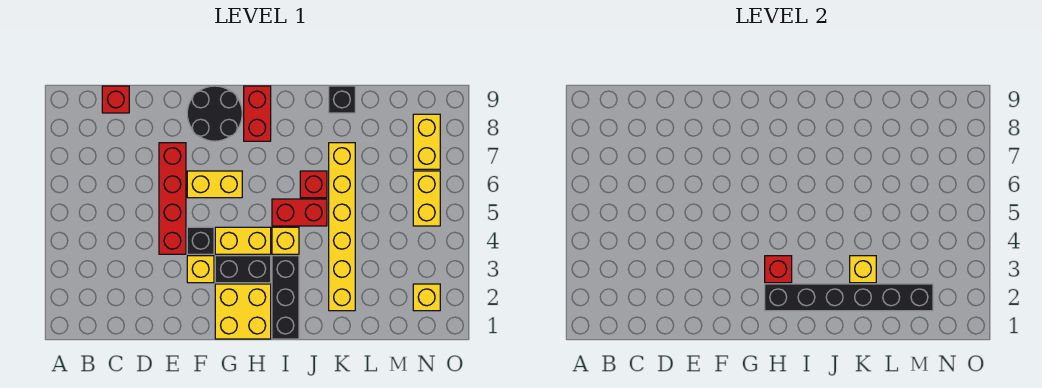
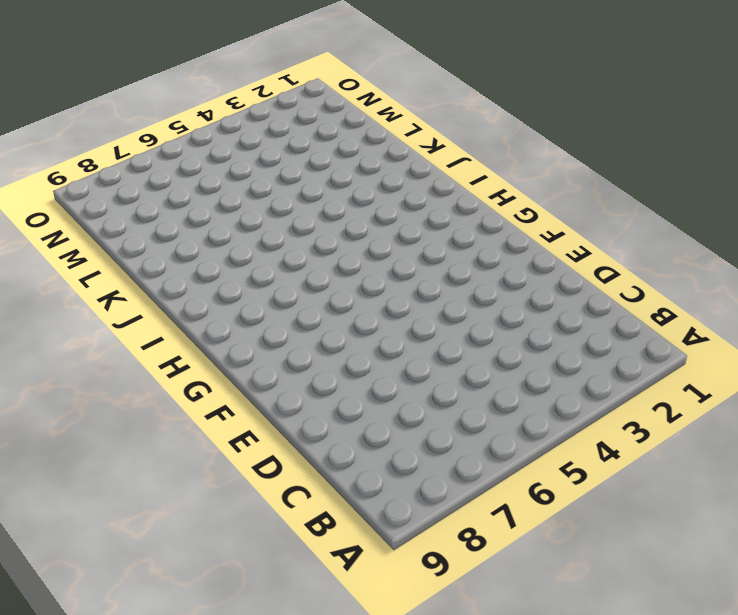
none -> red brick C9 level 1
none -> red brick E4:E7 level 1
none -> yellow brick F3 level 1

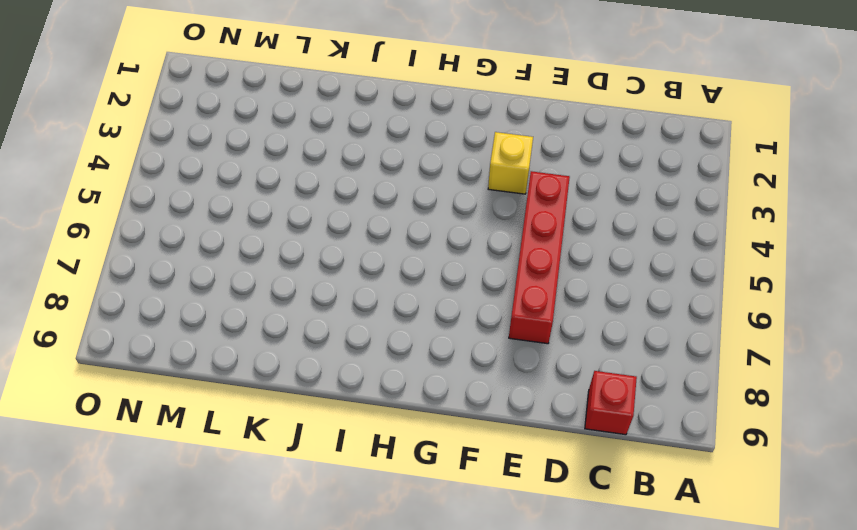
none -> black brick F4 level 1
none -> yellow brick F6:G6 level 1
none -> black round brick F8:G9 level 1

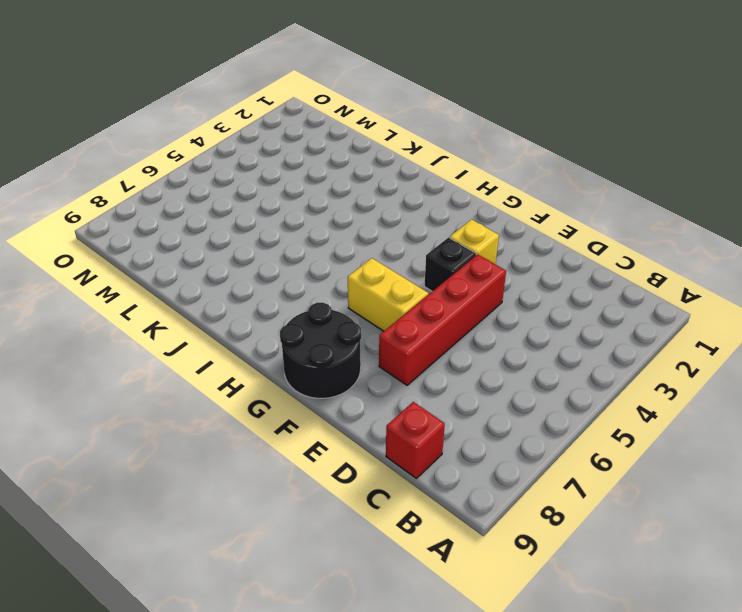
none -> yellow brick G1:H2 level 1
none -> black brick G3:H3 level 1
none -> yellow brick G4:H4 level 1

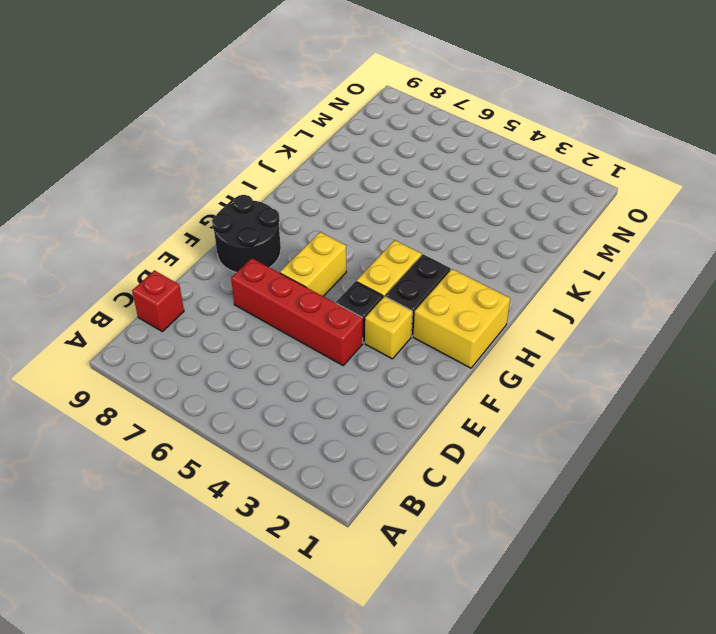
none -> red brick H8:H9 level 1
none -> black brick I1:I3 level 1
none -> yellow brick I4 level 1

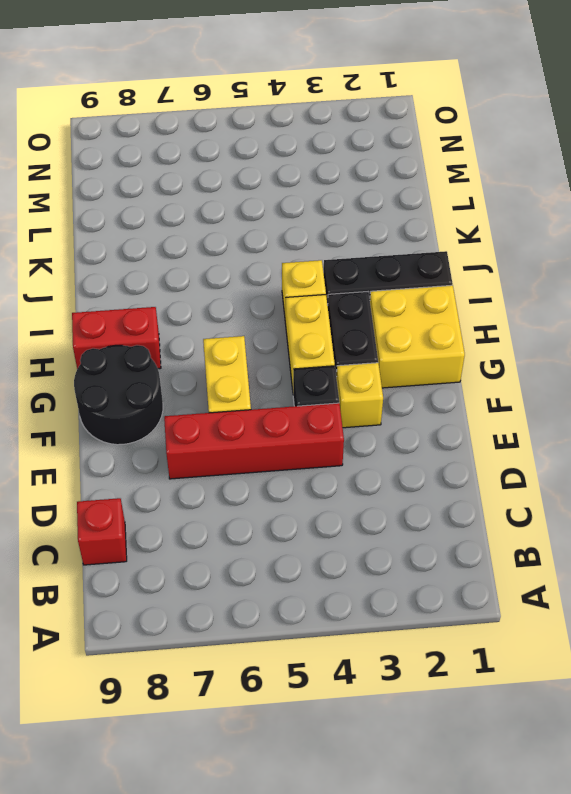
none -> red brick I5:J5 level 1
none -> red brick J6 level 1
none -> yellow brick K2:K7 level 1

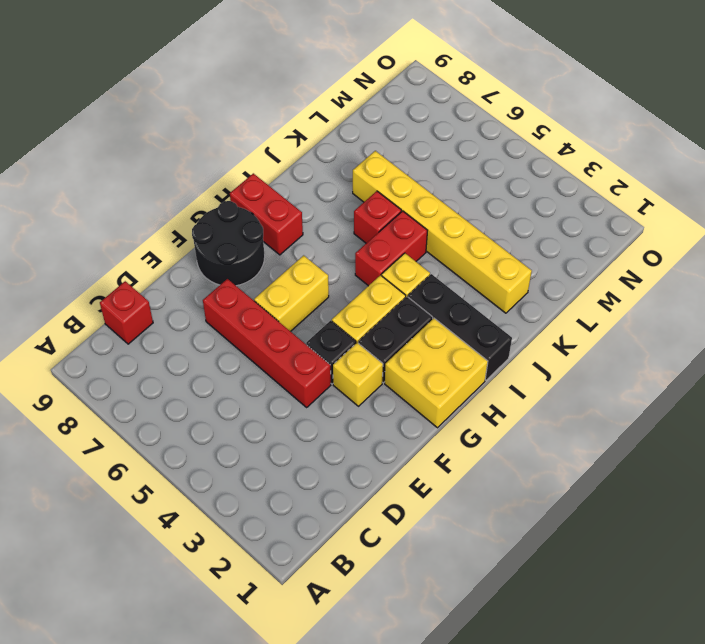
none -> black brick K9 level 1
none -> yellow brick N2 level 1
none -> yellow brick N5:N6 level 1

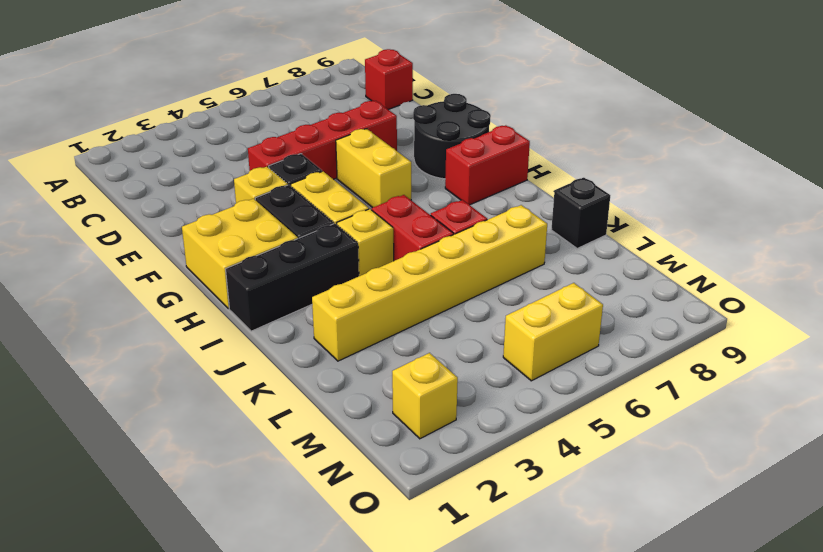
none -> yellow brick N7:N8 level 1
none -> black brick H2:M2 level 2
none -> red brick H3 level 2

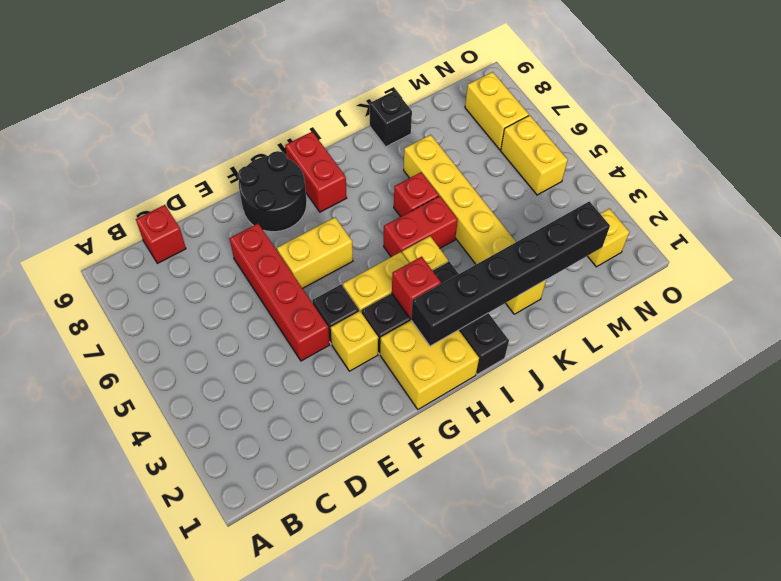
none -> yellow brick K3 level 2

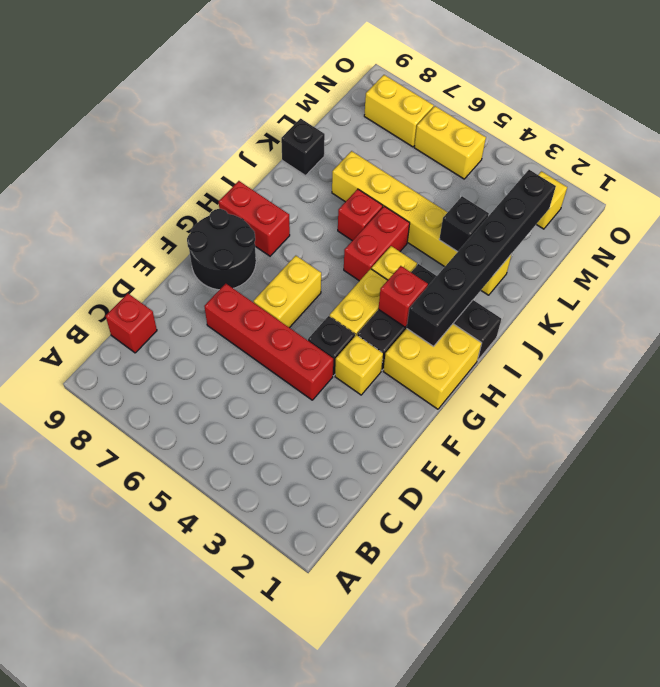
black brick K3 level 2 -> yellow brick K3 level 2

